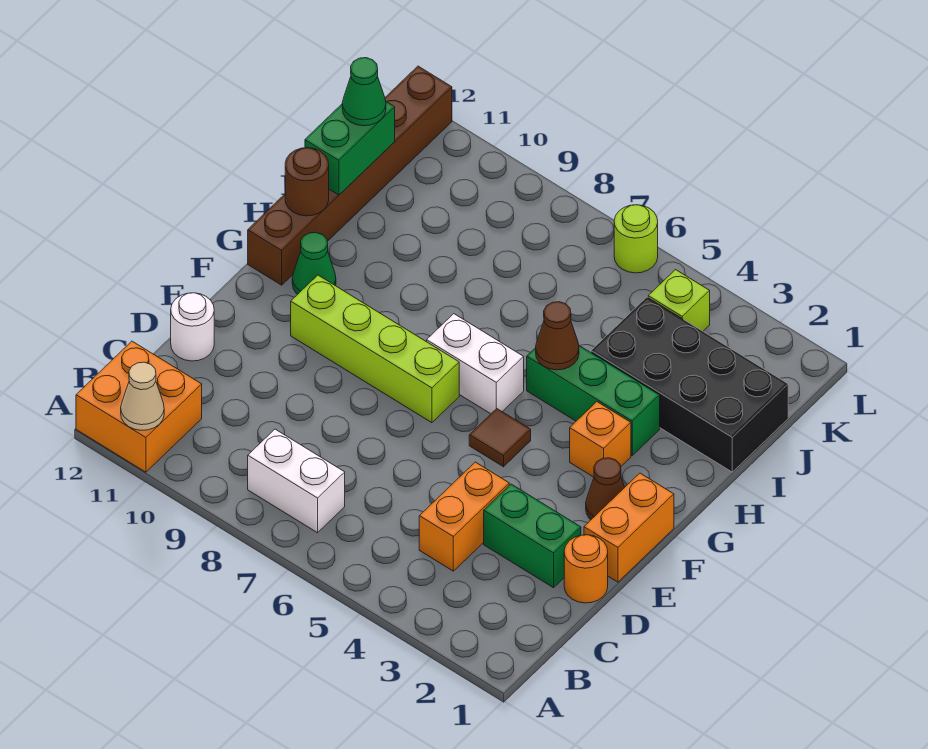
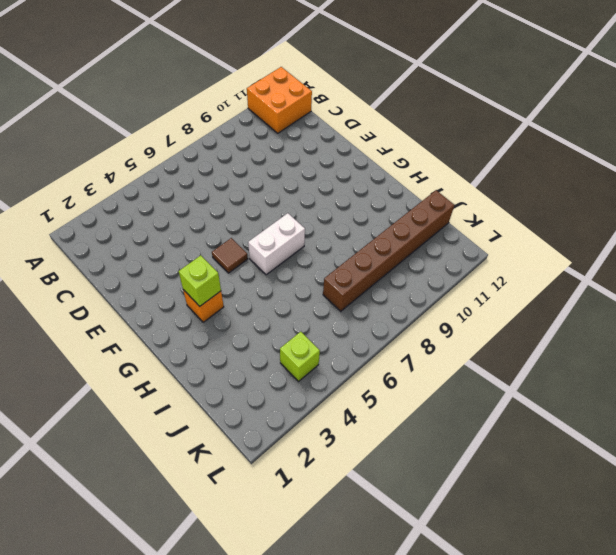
lime brick G3 level 2 -> none
brown brick J7:J12 level 1 -> brown brick G12:L12 level 1
none -> white brick B7:B8 level 1
none -> orange brick C4:D4 level 1
none -> orange round brick D1 level 1

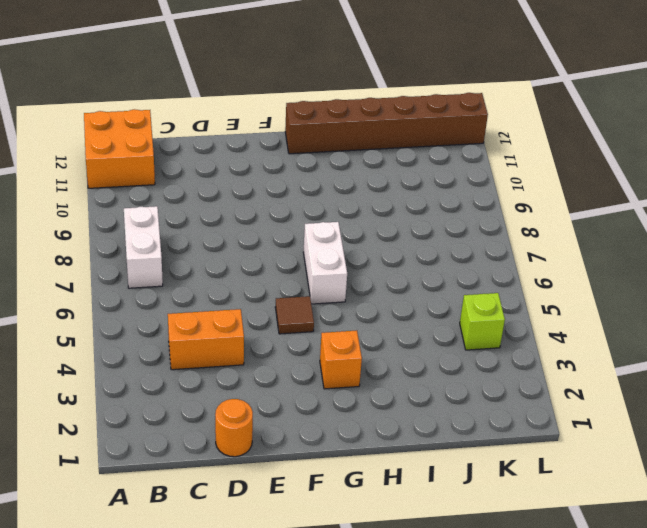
none -> green brick D2:D3 level 1
none -> white round brick D12 level 1
none -> orange brick E1:F1 level 1

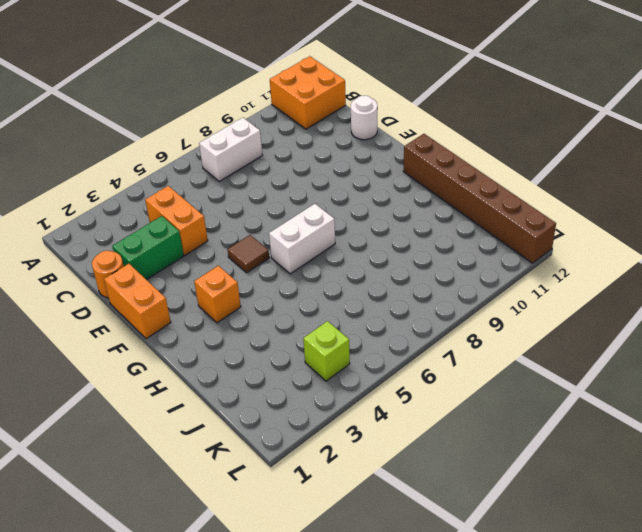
none -> brown cone F2 level 1
none -> lime brick F7:F10 level 1
none -> green cone G11 level 1

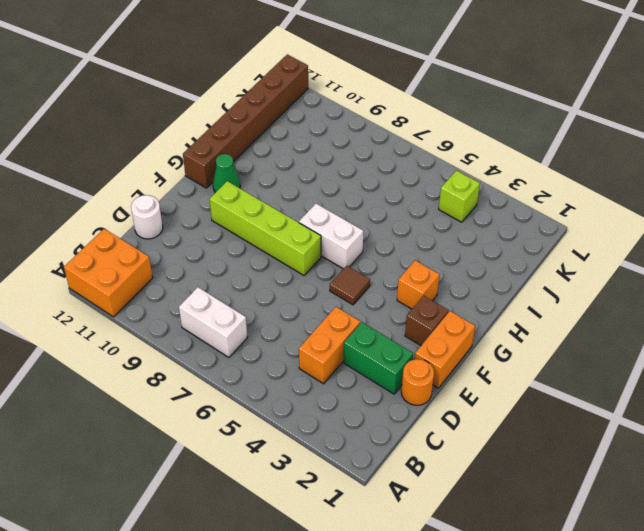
brown brick F2 level 1 -> brown cone F2 level 1
none -> green brick H3:H5 level 1
none -> black brick I1:J4 level 1
none -> lime round brick L6 level 1

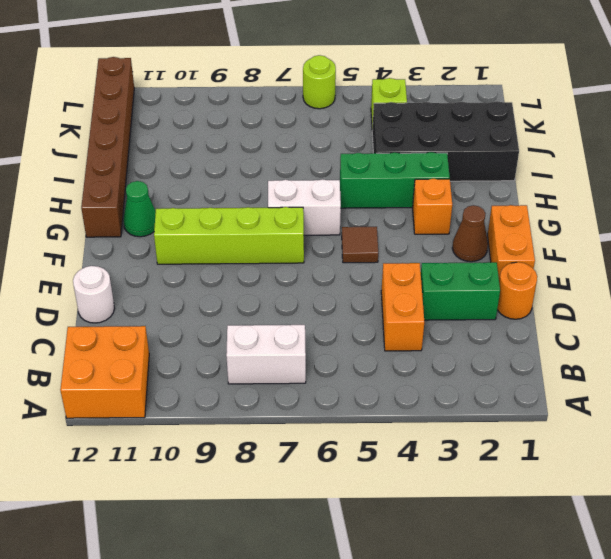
none -> tan cone A11 level 2
none -> brown cone H5 level 2
none -> brown round brick H12 level 2

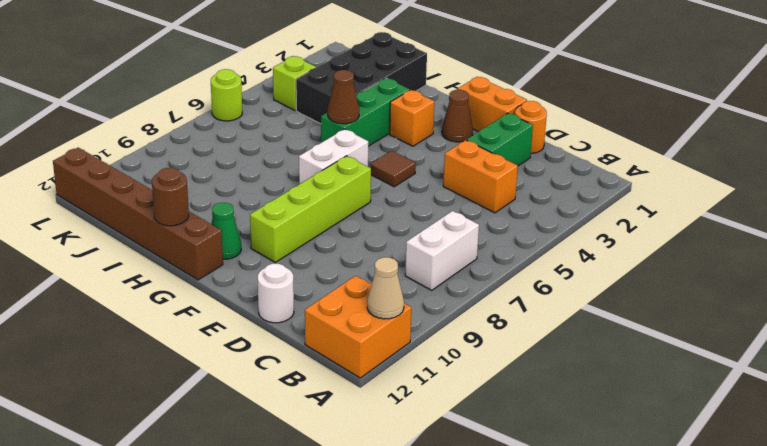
none -> green brick I12:J12 level 2
none -> green cone J12 level 3

